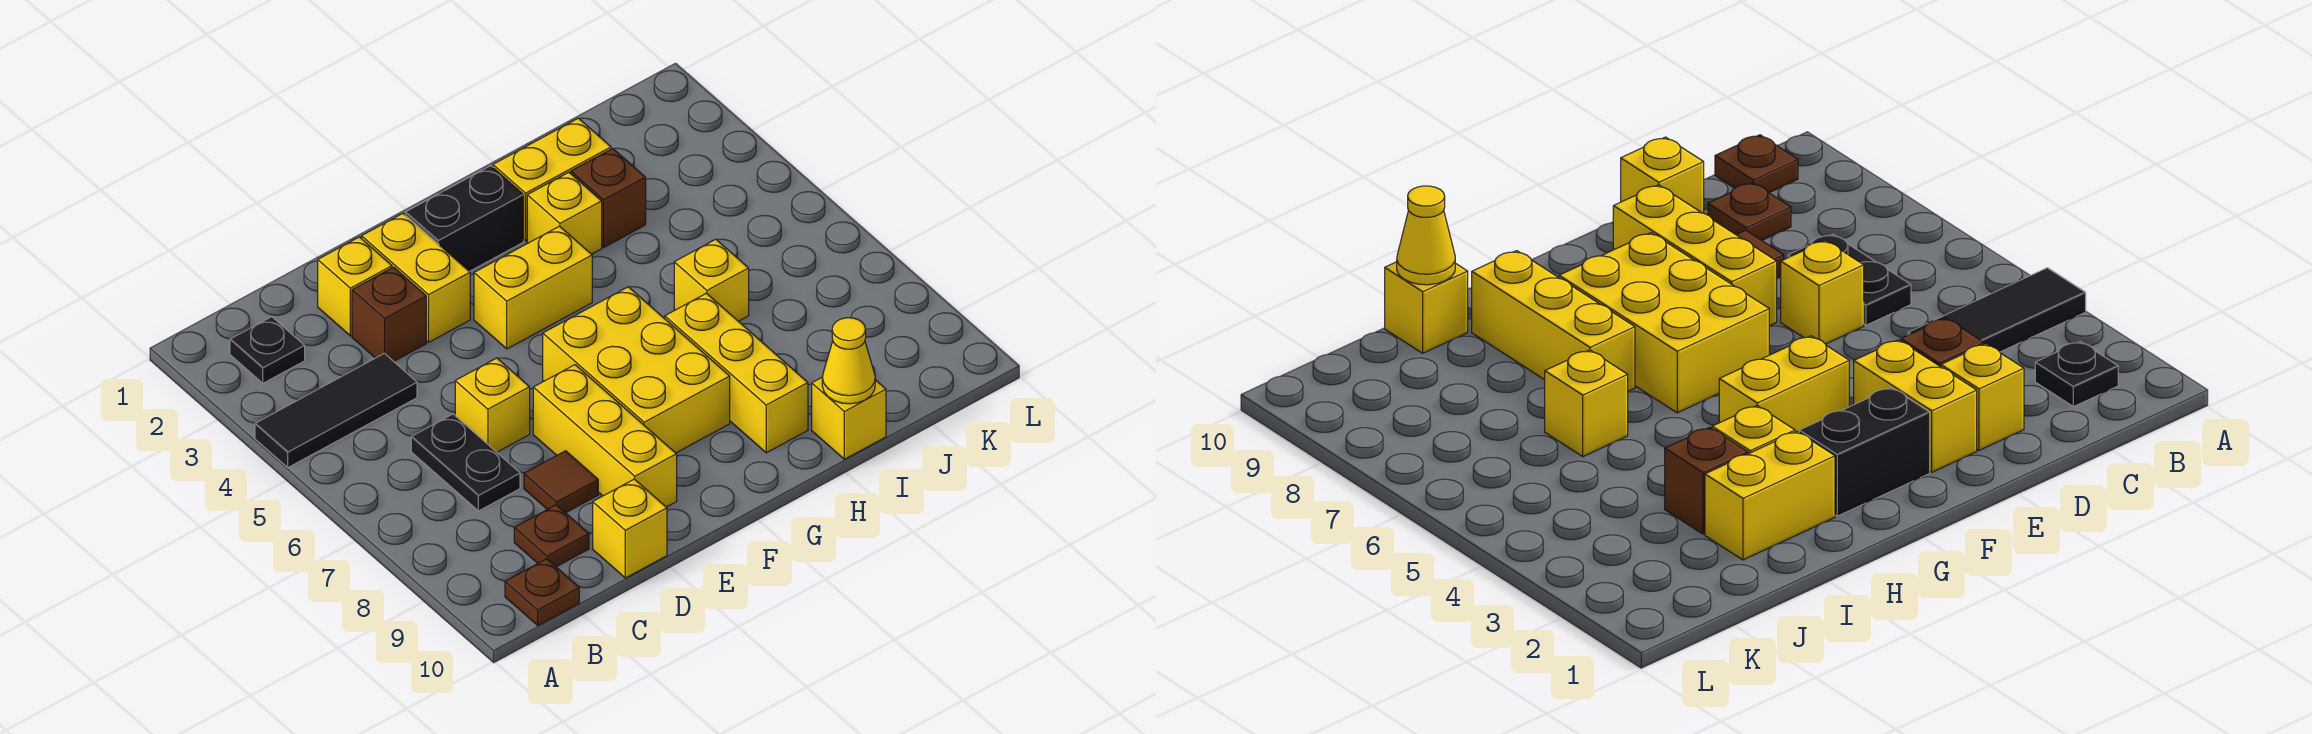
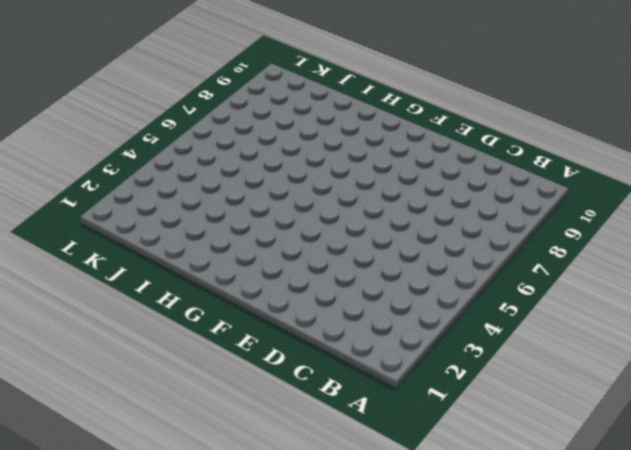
none -> black tile A4:C4 level 1
none -> black plate B2 level 1
none -> brown plate B10 level 1

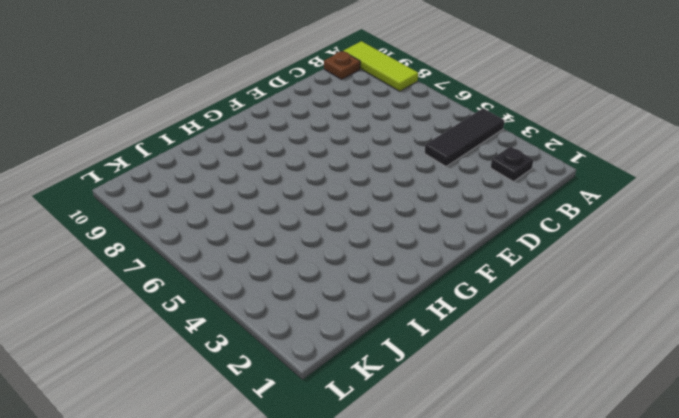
lime tile A8:A10 level 1 -> none
none -> black plate C6:C7 level 1
none -> brown plate C9 level 1
none -> yellow brick D2 level 1

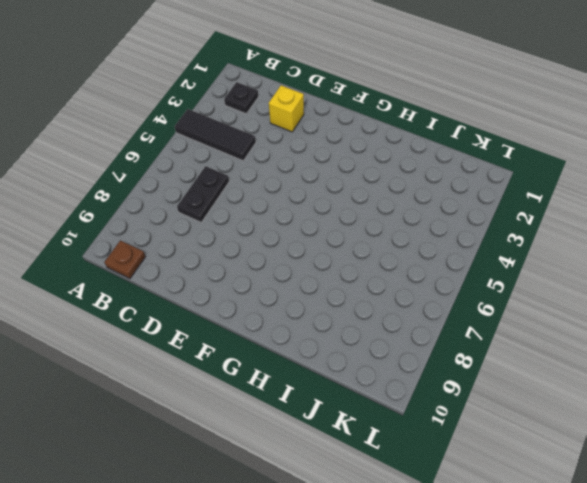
none -> brown plate C9 level 1
none -> brown brick D3 level 1
none -> yellow brick D6 level 1

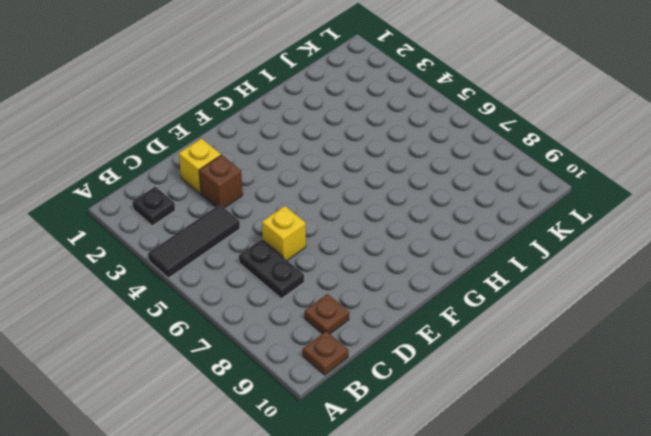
none -> brown tile D8 level 1
none -> yellow brick D10 level 1
none -> yellow brick E2:E3 level 1

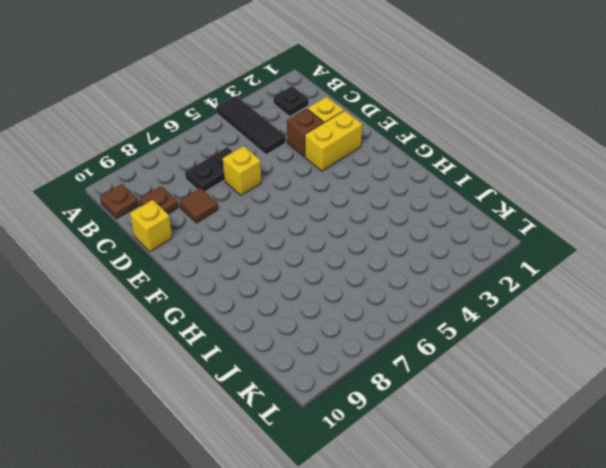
none -> yellow brick E7:E9 level 1
none -> black brick F2:G2 level 1
none -> yellow brick F4:G4 level 1

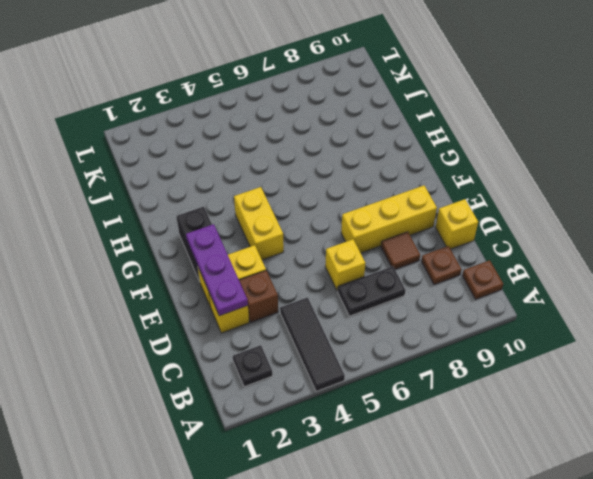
purple plate D2:F2 level 2 -> none
none -> yellow brick F6:G8 level 1
none -> yellow brick H2:I2 level 1
none -> yellow brick H3 level 1

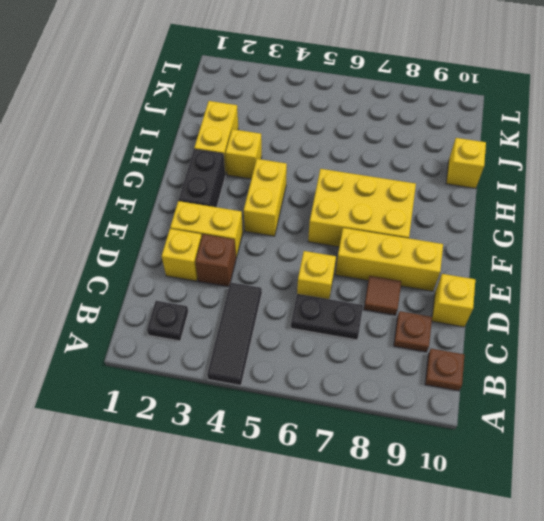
none -> yellow brick H7:H9 level 1
none -> brown brick I3 level 1
none -> yellow brick I6 level 1

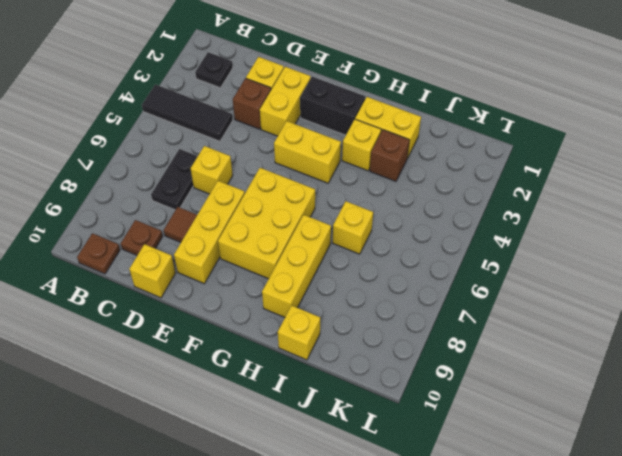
none -> yellow cone I10 level 2

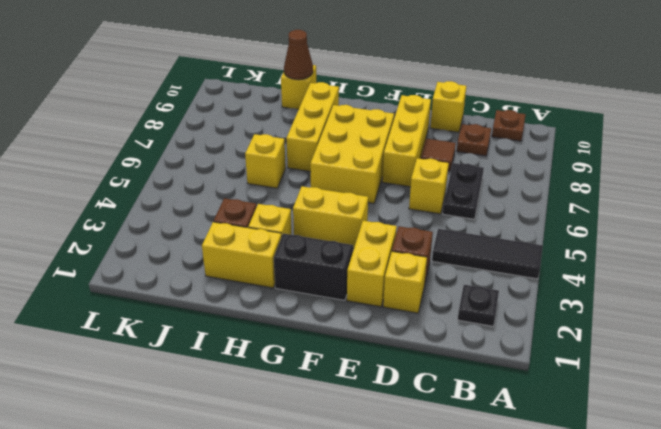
brown cone I10 level 2 -> yellow cone I10 level 2

